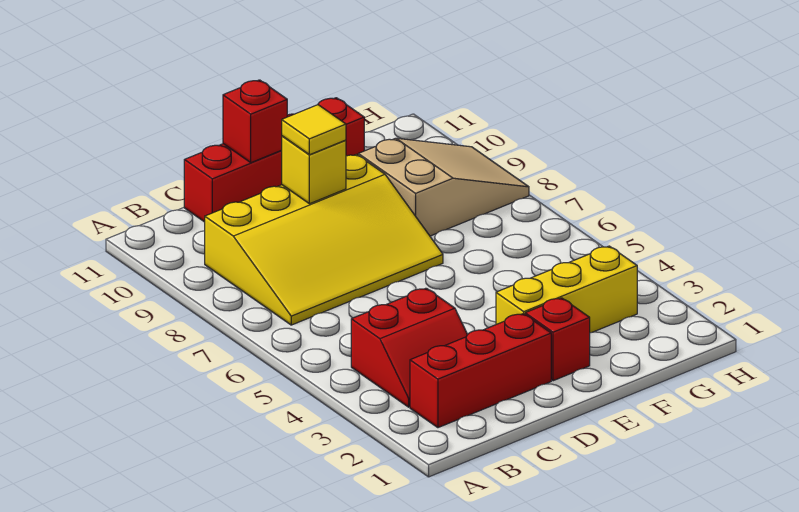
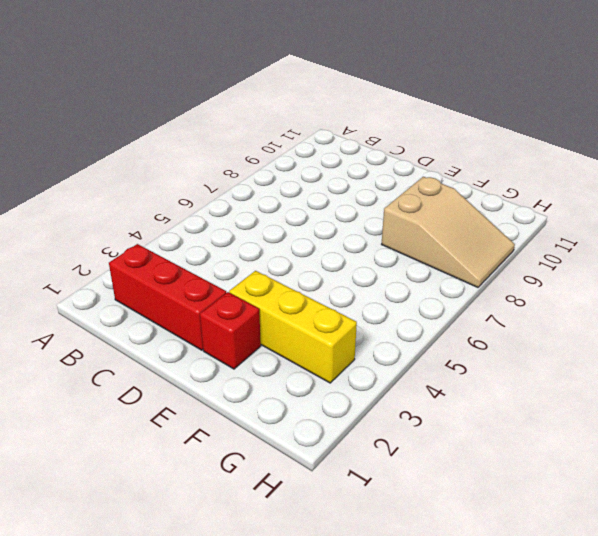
none -> red slope B3:C4 level 1 top 4
none -> yellow slope B7:E9 level 1 top 9

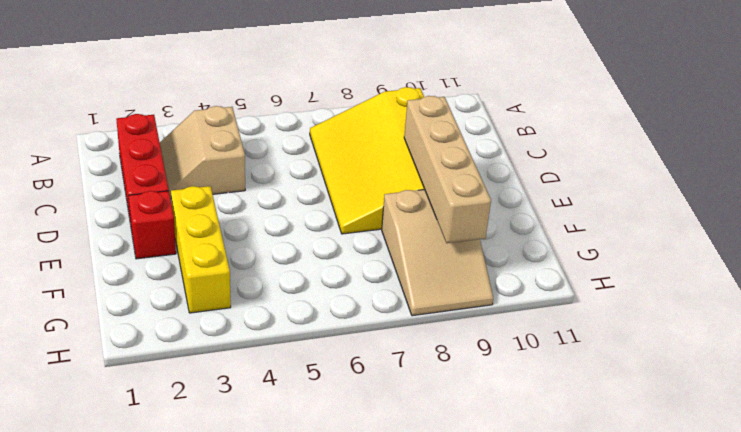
tan slope B3:C4 level 1 top 4 -> red slope B3:C4 level 1 top 4
tan brick D9:G9 level 2 -> yellow brick D9 level 2
none -> red brick C11:F11 level 1
none -> red brick D11 level 2

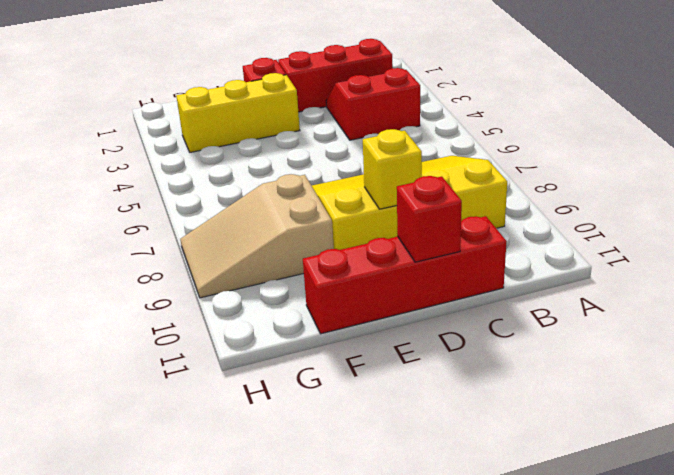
none -> yellow tile D9 level 3

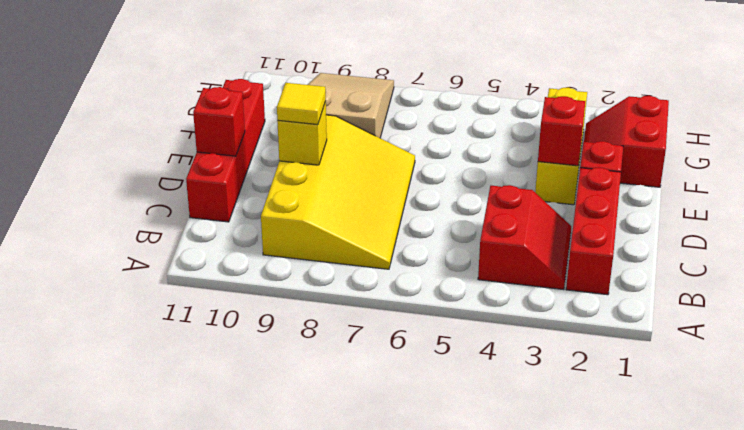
red brick E3 level 2 -> none
red slope F1:G2 level 1 top 1 -> none

